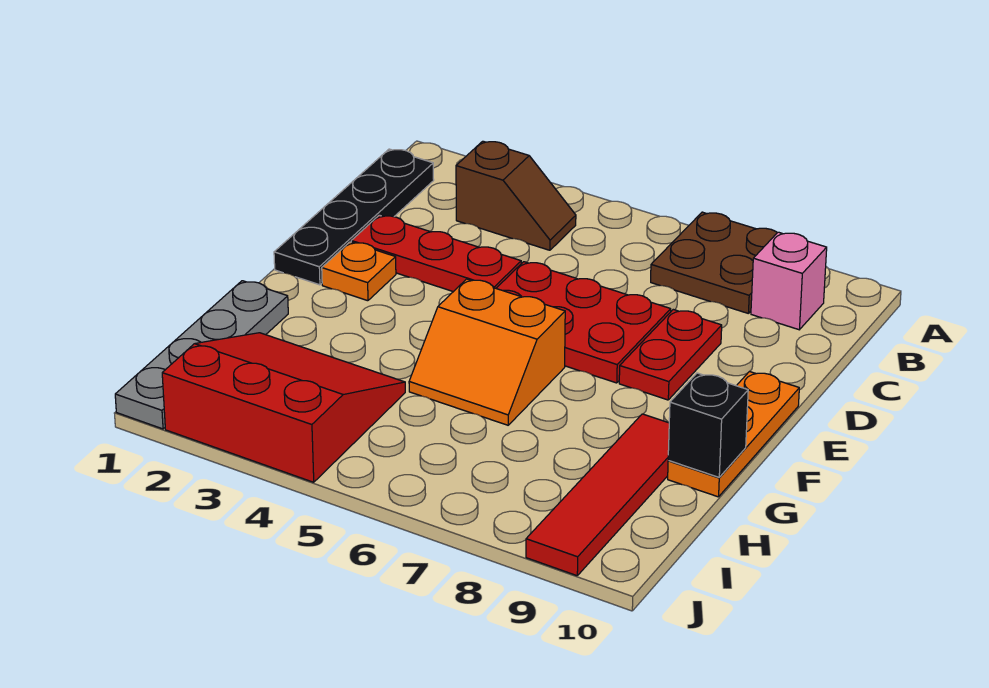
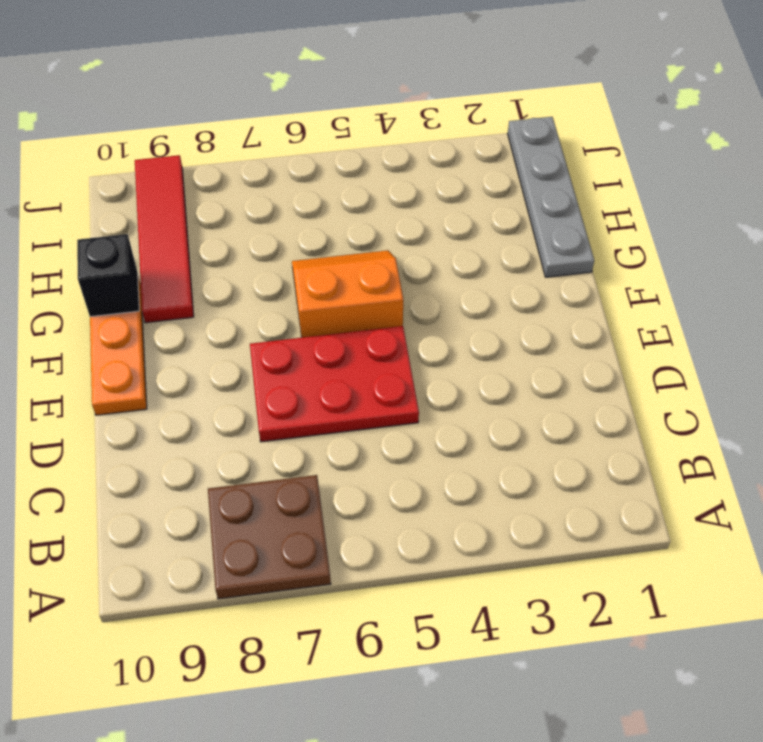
none -> black plate B1:E1 level 1
none -> brown slope B3:B4 level 1 top 3
none -> pink brick B9 level 1

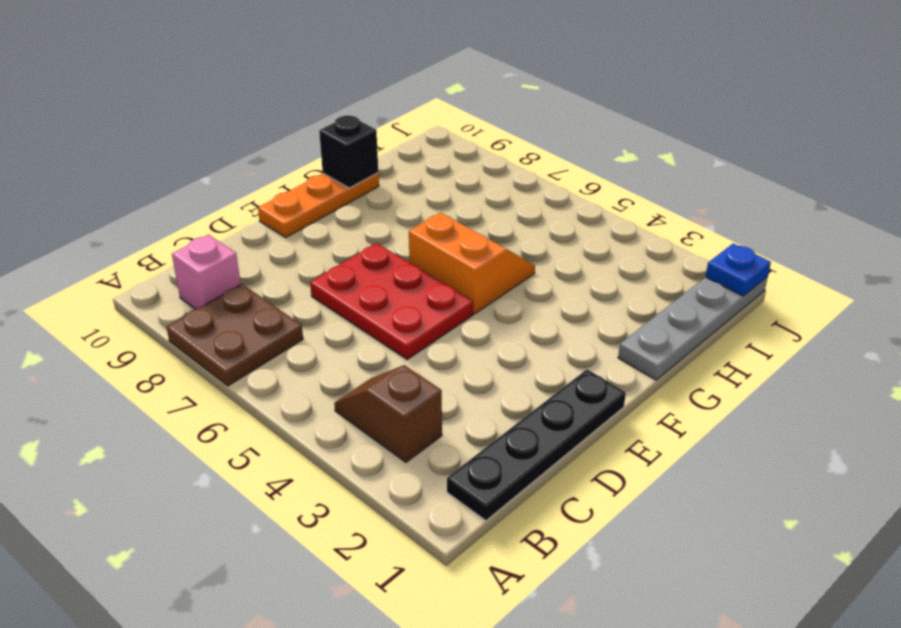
blue plate J1 level 2 -> none
none -> red plate D2:D4 level 1
none -> red plate D8:E8 level 1
none -> orange plate E2 level 1

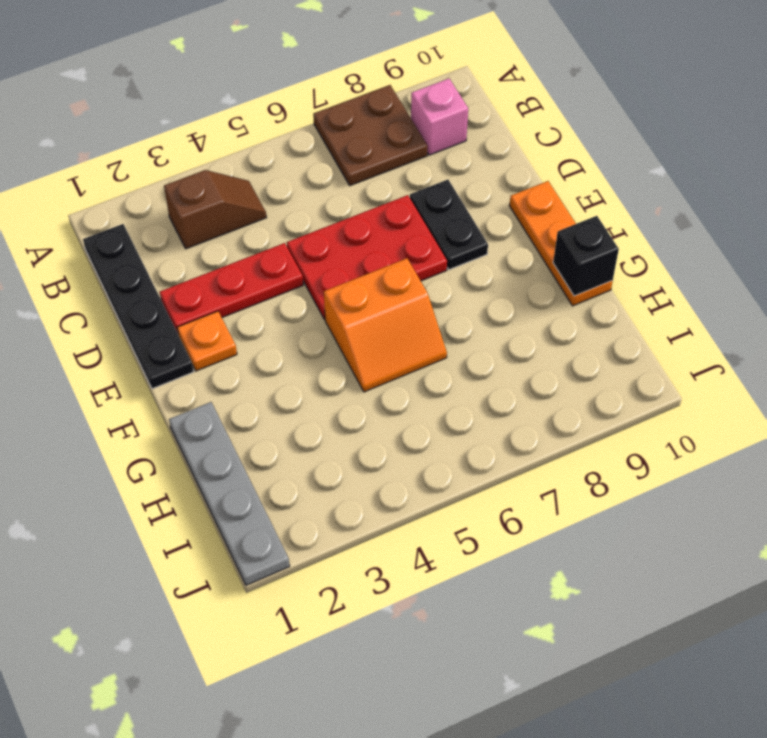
black plate D8:E8 level 1 -> red plate D8:E8 level 1
none -> red tile G9:J9 level 1
none -> red slope H2:J4 level 1 top J

